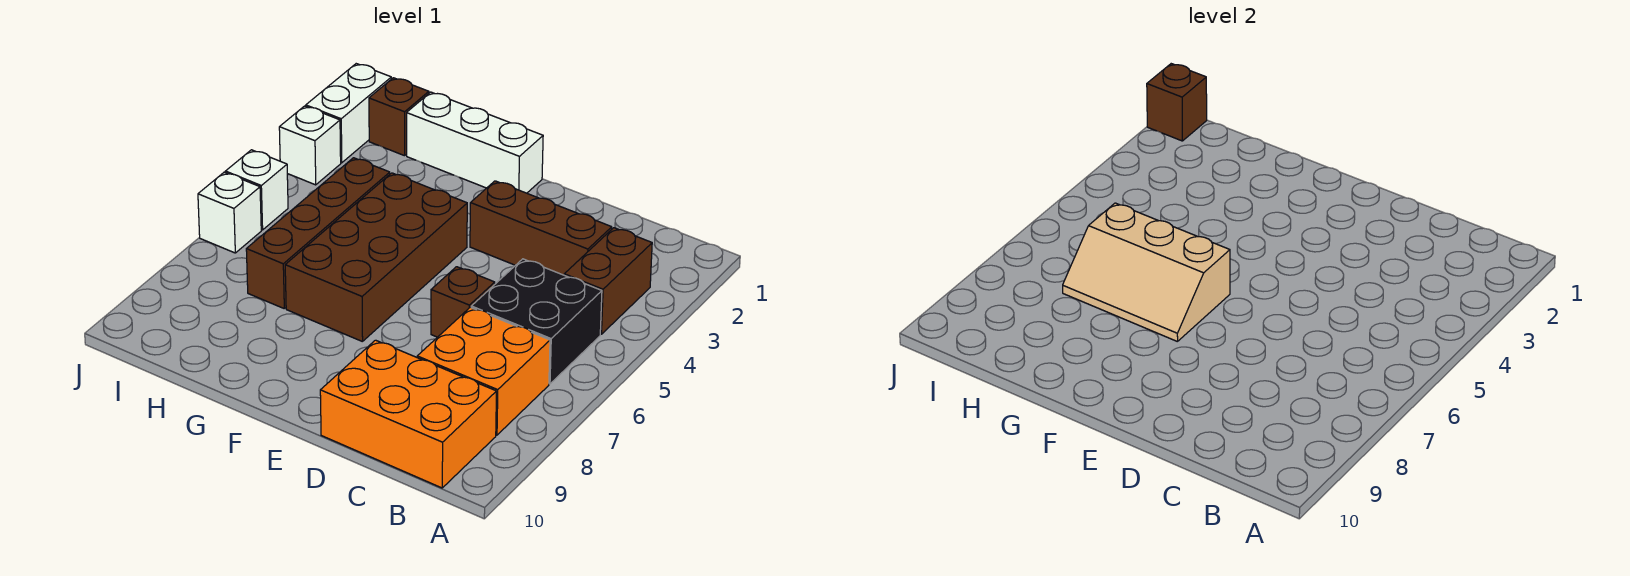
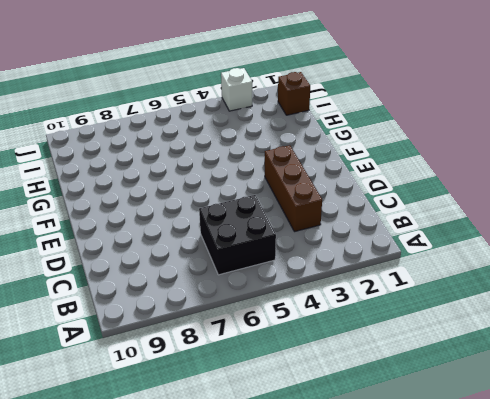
none -> brown brick B3:B4 level 1
none -> orange brick B7:C8 level 1
none -> orange brick B9:D10 level 1

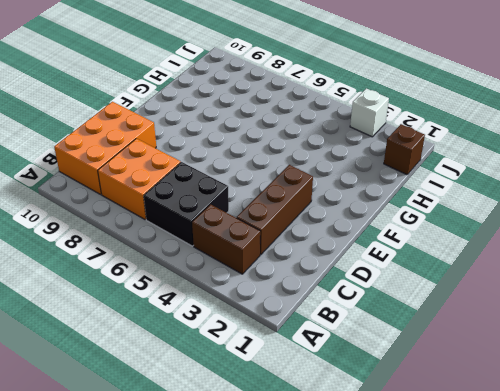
none -> brown brick D6 level 1
none -> white brick F1:H1 level 1
none -> brown brick F4:G7 level 1

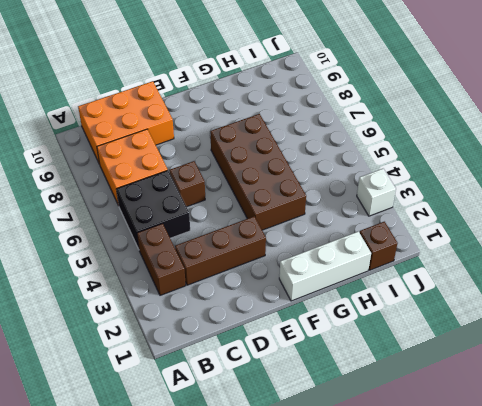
none -> brown brick H4:H7 level 1
none -> white brick J1:J2 level 1
none -> white brick J5 level 1

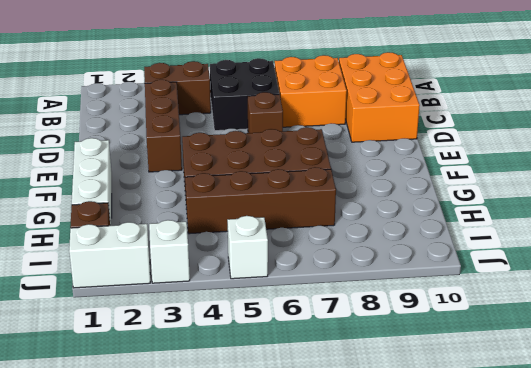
none -> white brick J6 level 1
none -> tan slope F6:H7 level 2 top 6
none -> brown brick J1 level 2

